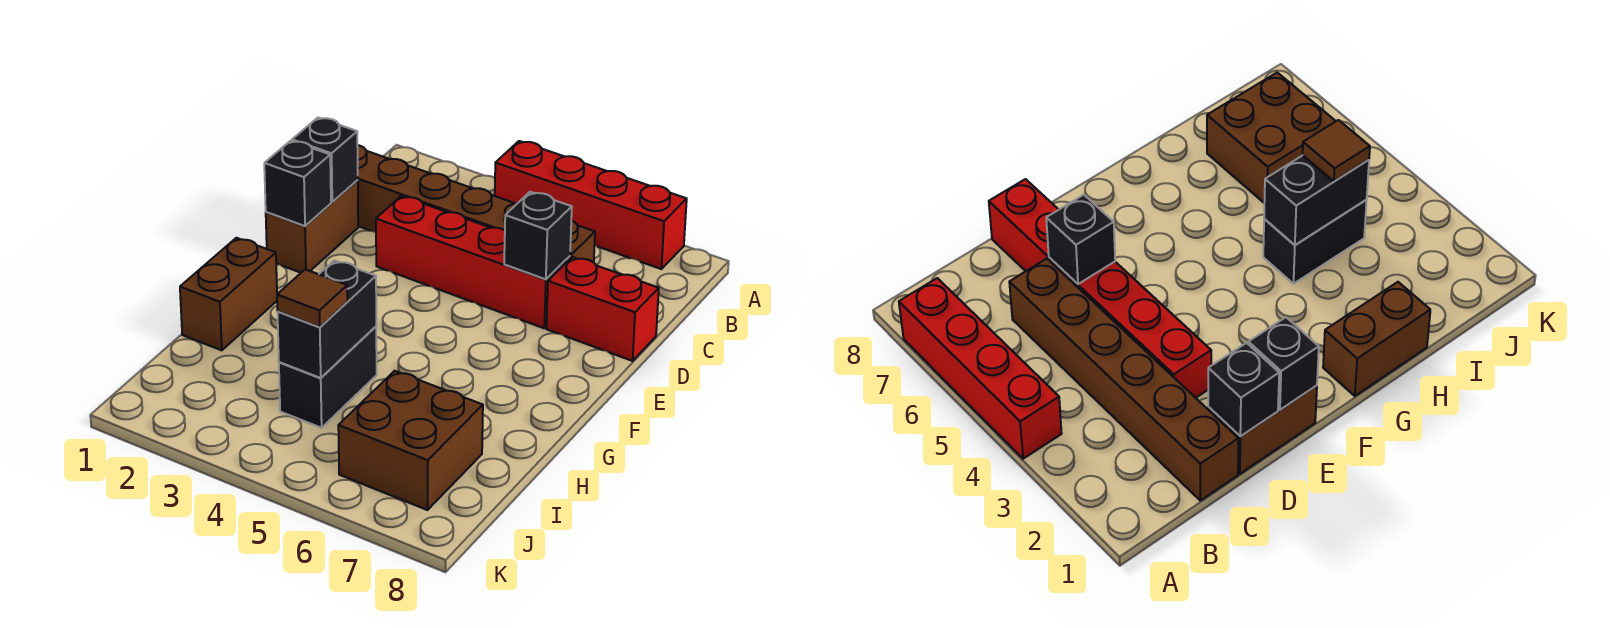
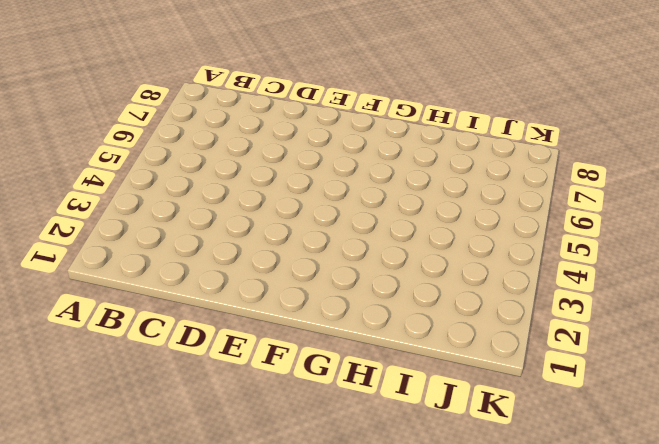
none -> red brick A4:A7 level 1
none -> brown brick C1:C6 level 1
none -> brown brick D1:E1 level 1

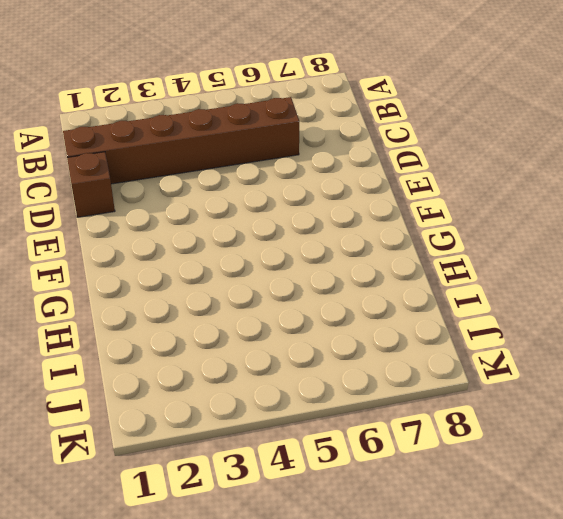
brown brick D1 level 1 -> brown brick D1:E1 level 1
none -> red brick A4:A7 level 1
none -> red brick D3:D6 level 1
none -> red brick D7:D8 level 1

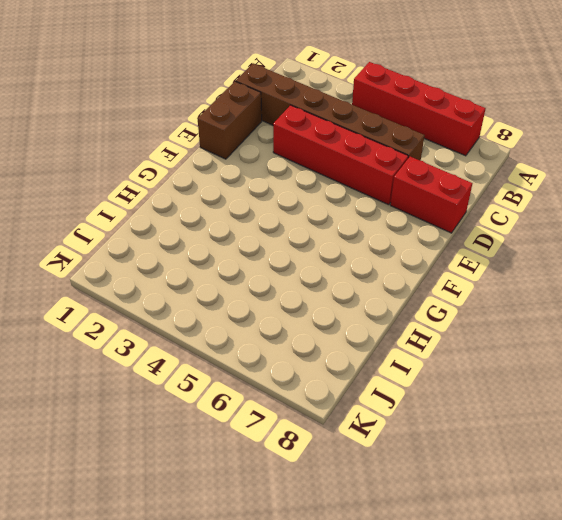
none -> brown brick G1:H1 level 1
none -> black brick H4:I4 level 1
none -> brown brick I6:J7 level 1

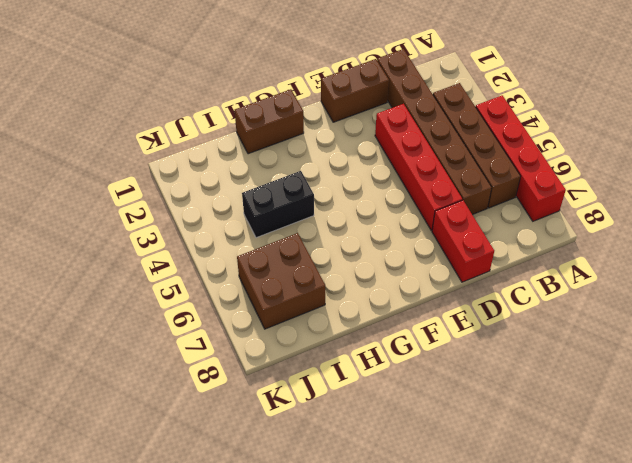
brown brick B3:B6 level 1 -> none
none -> black brick D1 level 2
none -> black brick D6 level 2
none -> black brick E1 level 2

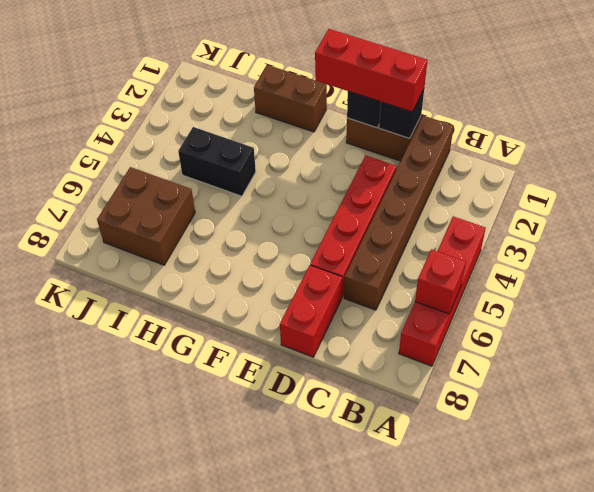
red brick A6 level 2 -> none
red brick D1:F1 level 3 -> none
none -> black brick D6 level 2
none -> black brick H4:I4 level 2
none -> brown tile I4 level 3

